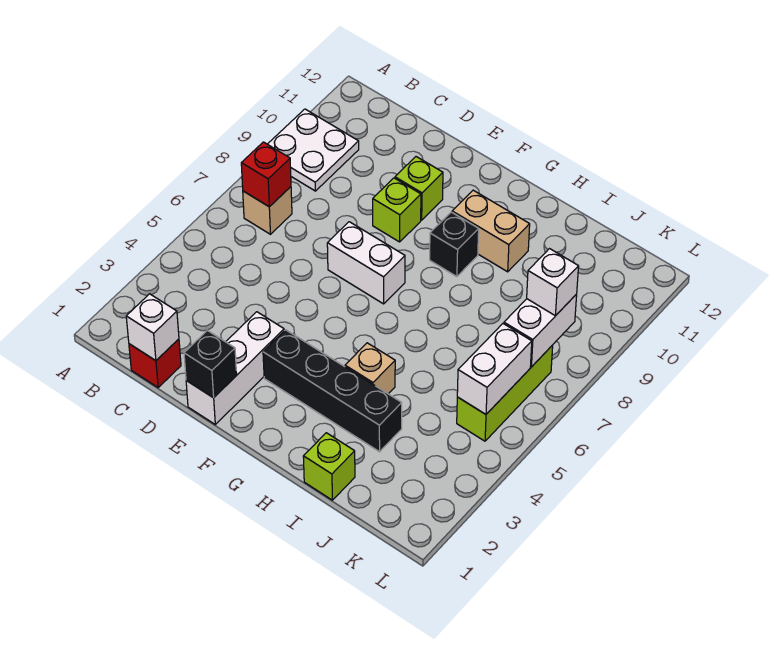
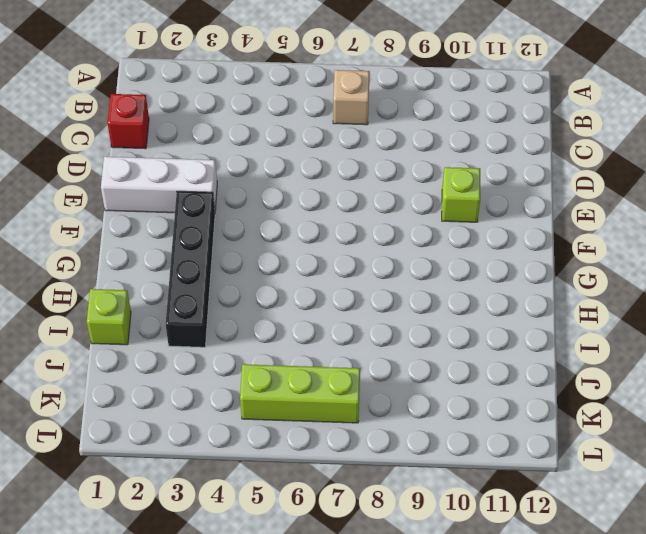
none -> white plate A9:B10 level 1
none -> white brick E7:F7 level 1
none -> lime brick E9 level 1

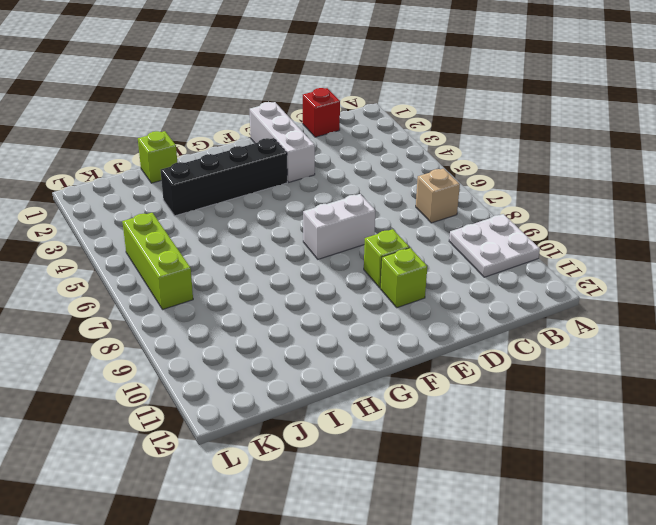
none -> black brick G9 level 1
none -> tan brick G10:H10 level 1
none -> tan brick H4 level 1

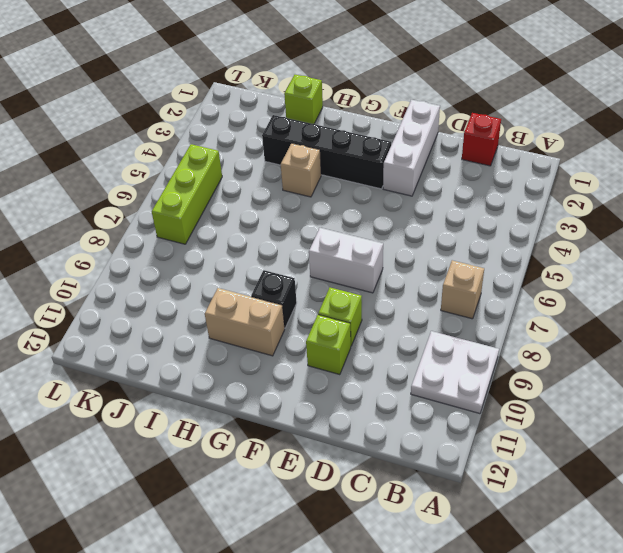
none -> red brick B7 level 2
none -> white brick C1 level 2
none -> black brick E1 level 2

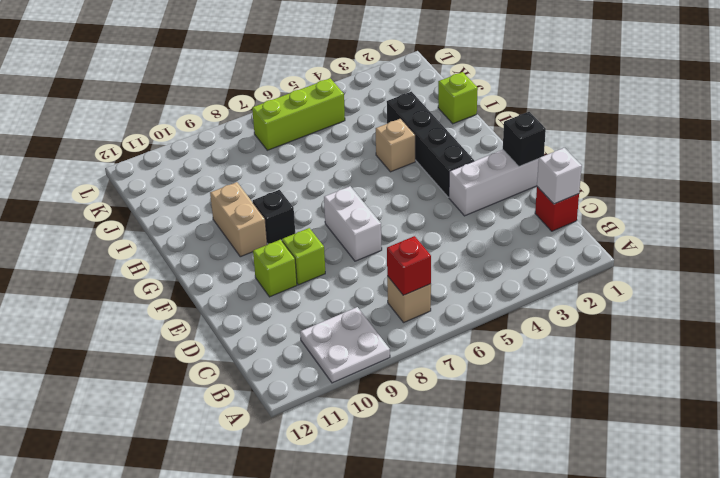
none -> white brick K5:K6 level 2
none -> white brick K7:K8 level 2
none -> white brick K8 level 3

